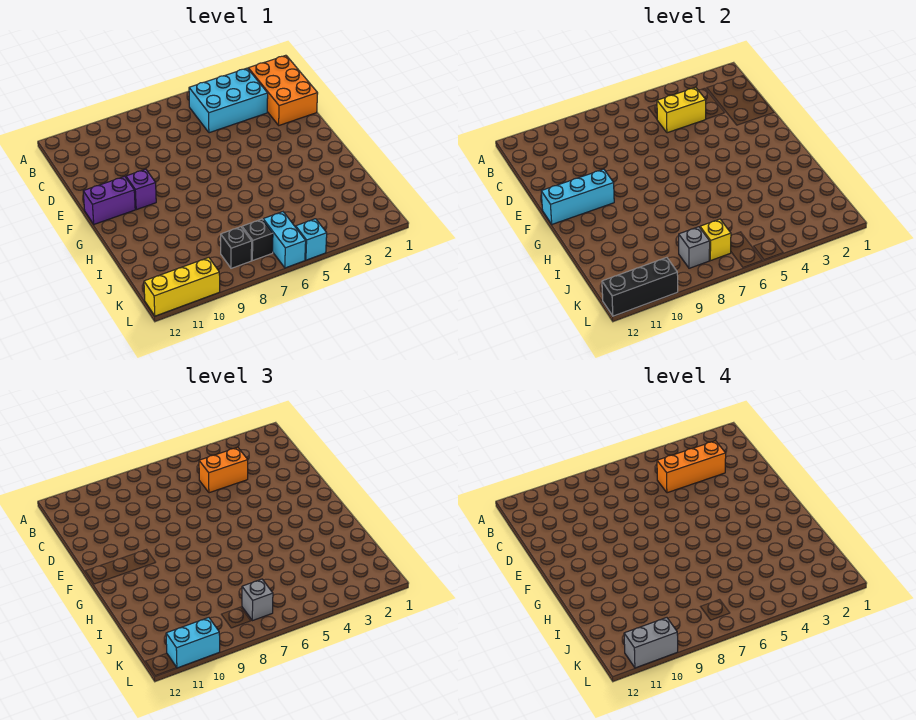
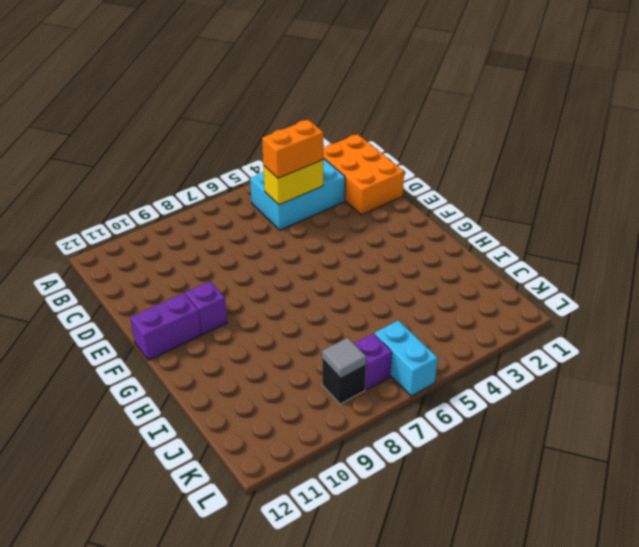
purple brick K7 level 1 -> black brick K7 level 1
grey tile K8 level 2 -> grey brick K8 level 2
none -> cyan brick L5 level 1
none -> yellow brick L10:L12 level 1
none -> cyan brick F10:F12 level 2

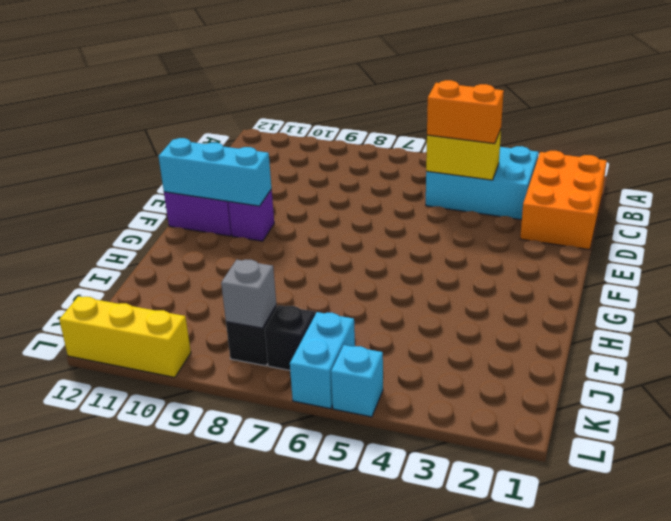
none -> yellow brick K7 level 2
none -> black brick L10:L12 level 2
none -> grey brick K7 level 3

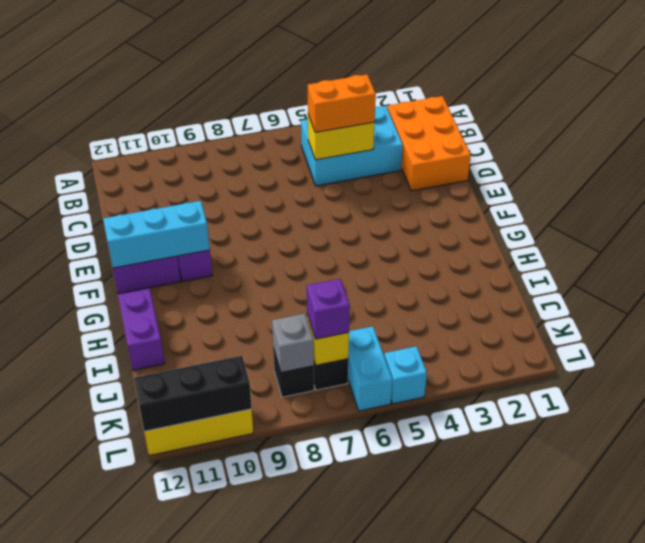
purple brick H12:I12 level 1 -> none
purple brick K7 level 3 -> grey brick K7 level 3
none -> cyan brick L10:L11 level 3
none -> orange brick C3:C5 level 4
none -> grey brick L10:L11 level 4

